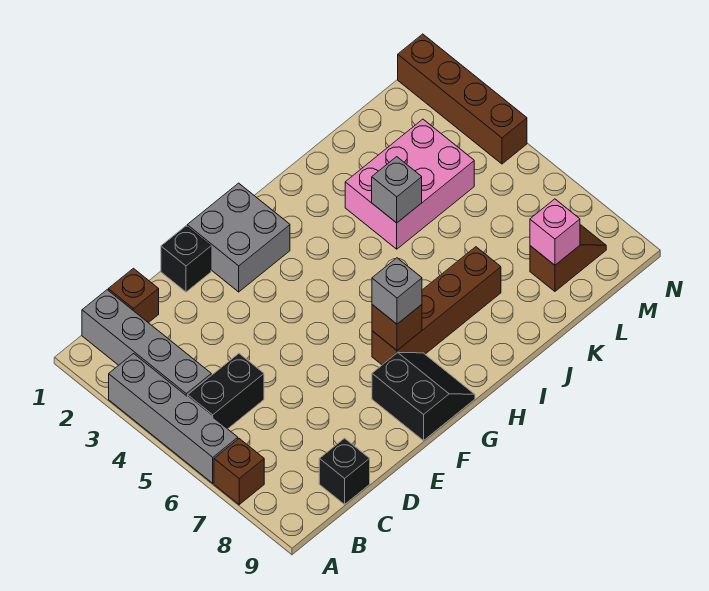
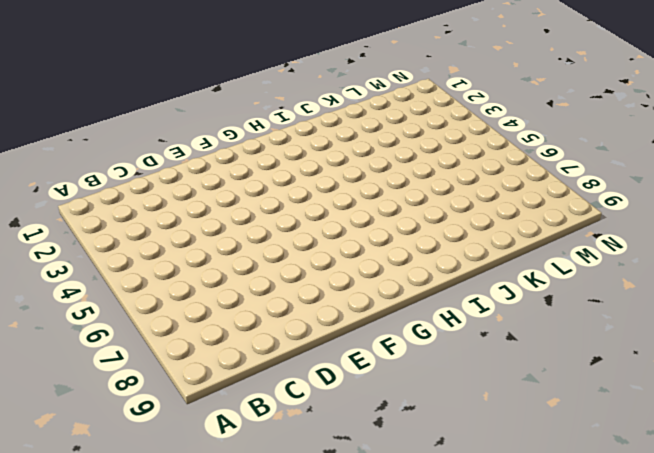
none -> grey brick A3:A6 level 1
none -> brown brick A7 level 1
none -> grey brick B1:B4 level 1

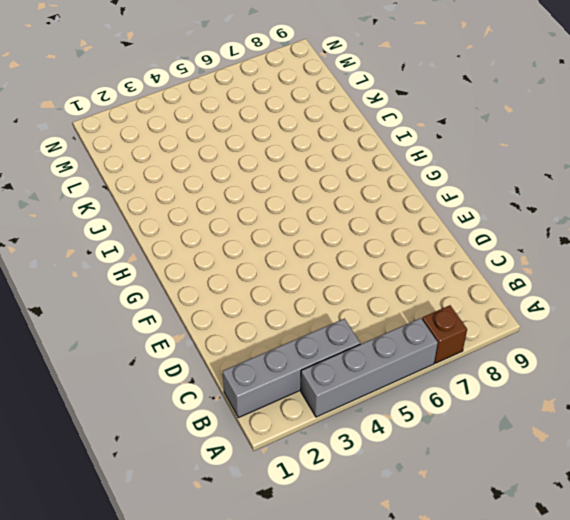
none -> black brick B5:C5 level 1
none -> brown brick C1 level 1
none -> black brick C9 level 1

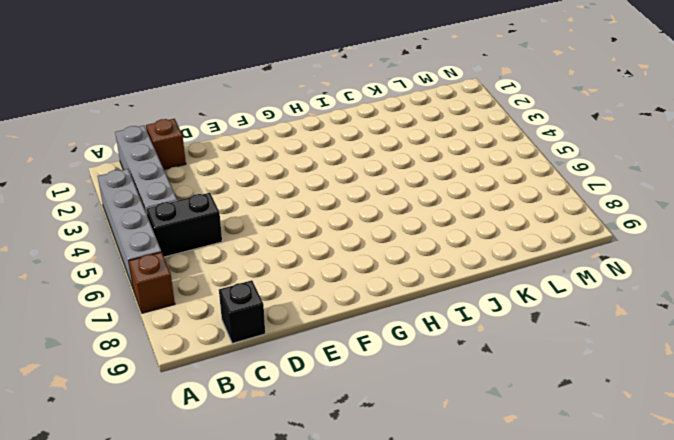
none -> black brick E1 level 1
none -> grey brick F1:G2 level 1
none -> black slope F8:G9 level 1 top F

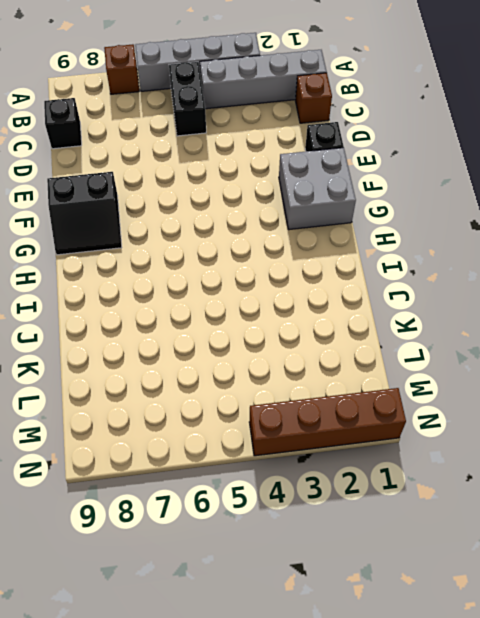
none -> brown brick G7:J7 level 1
none -> pink brick J3:L4 level 1
none -> brown slope L8:M8 level 1 top L

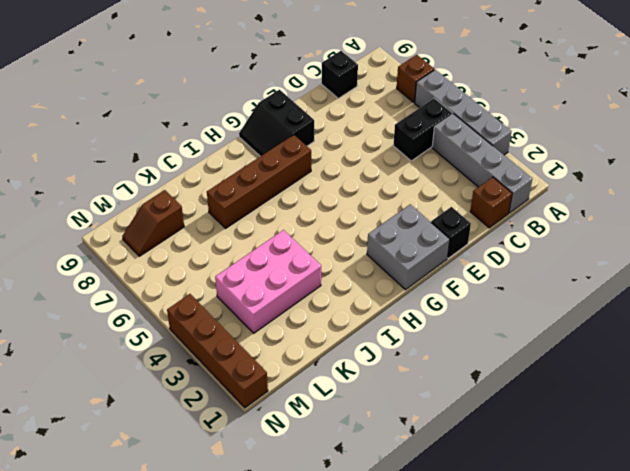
none -> brown brick G7 level 2
none -> grey brick J4 level 2
none -> pink brick L8 level 2

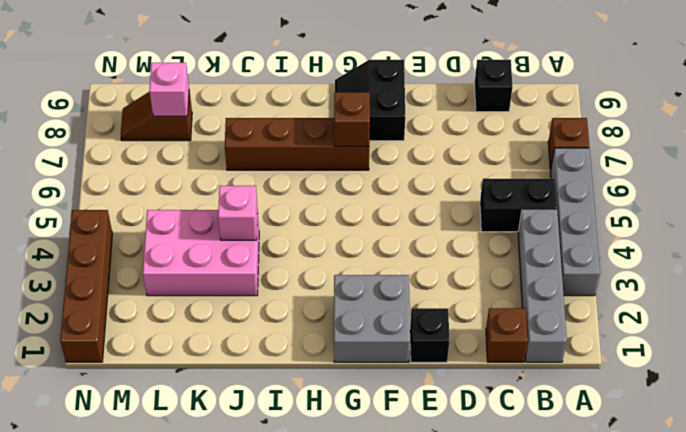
pink brick J4 level 2 -> grey brick J4 level 2
none -> grey brick G7 level 3

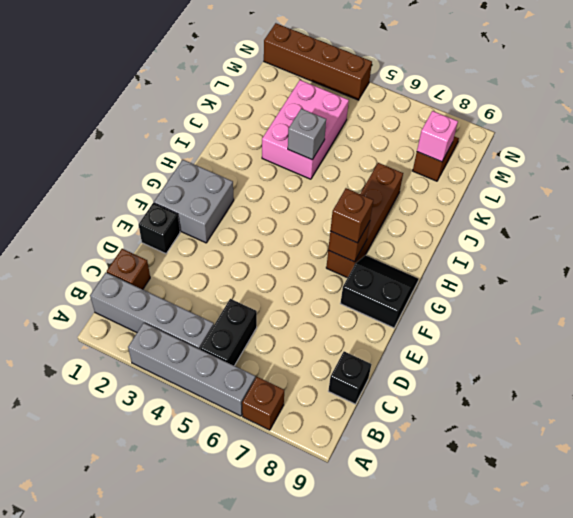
brown brick G7 level 3 -> grey brick G7 level 3

